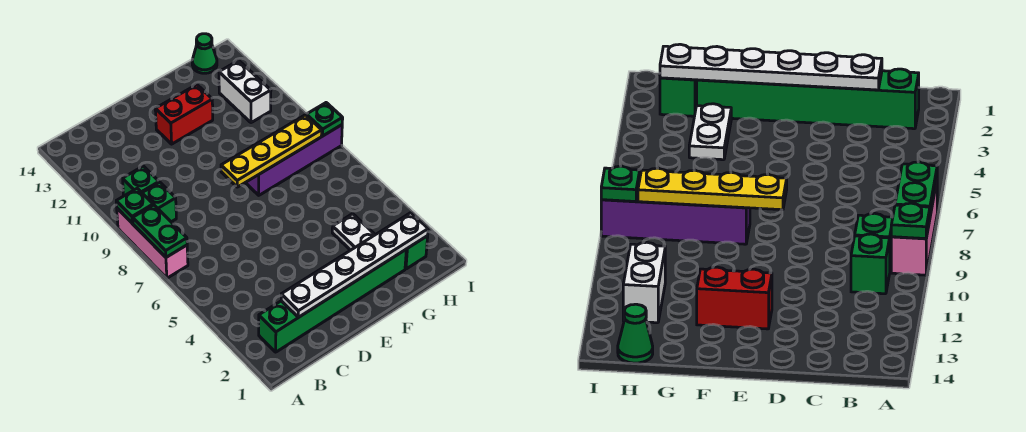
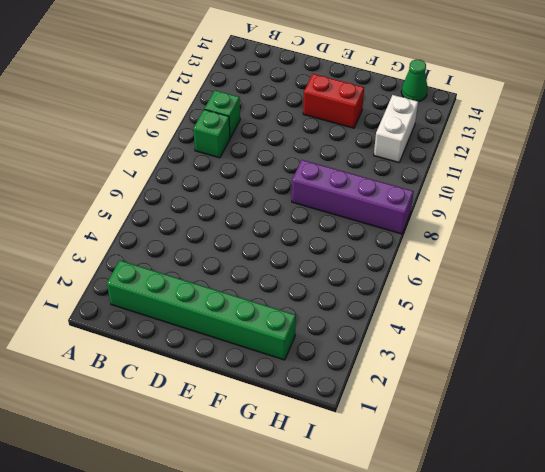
none -> pink brick A7:A9 level 1
none -> white plate G3:G4 level 1
none -> green brick H2 level 1

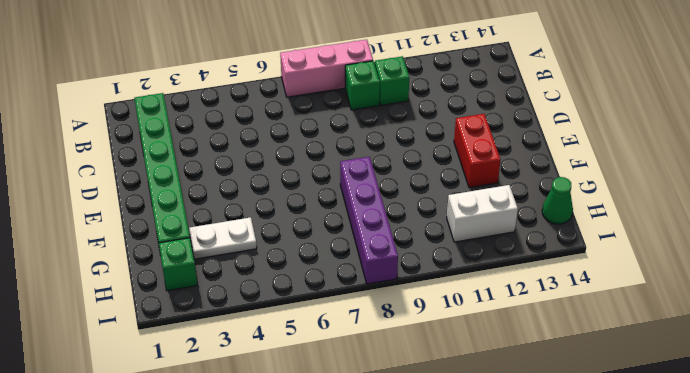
none -> green plate A7:A8 level 2
none -> green plate A9 level 2
none -> white plate C2:H2 level 2

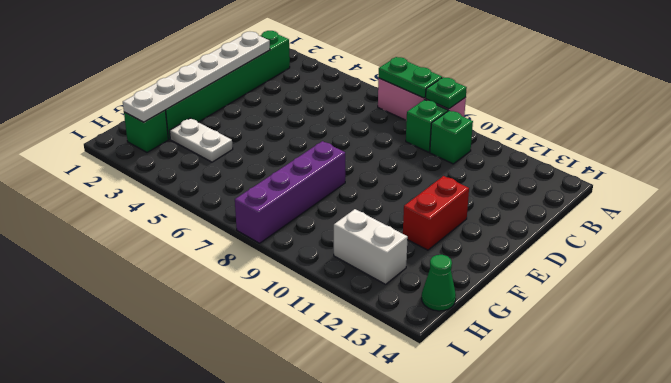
none -> yellow plate E8:H8 level 2
none -> green plate I8 level 2

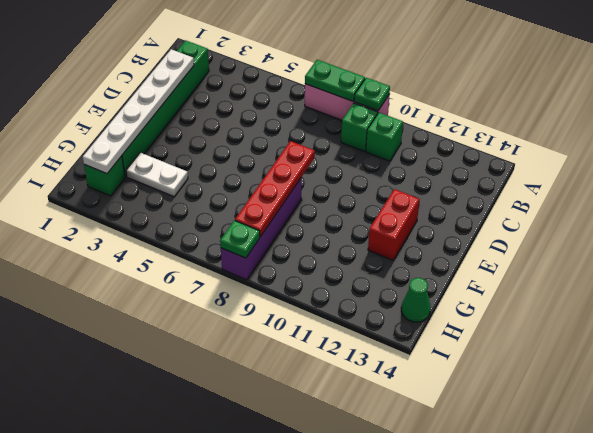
red plate E8:H8 level 2 -> yellow plate E8:H8 level 2
none -> white brick H11:H12 level 1

